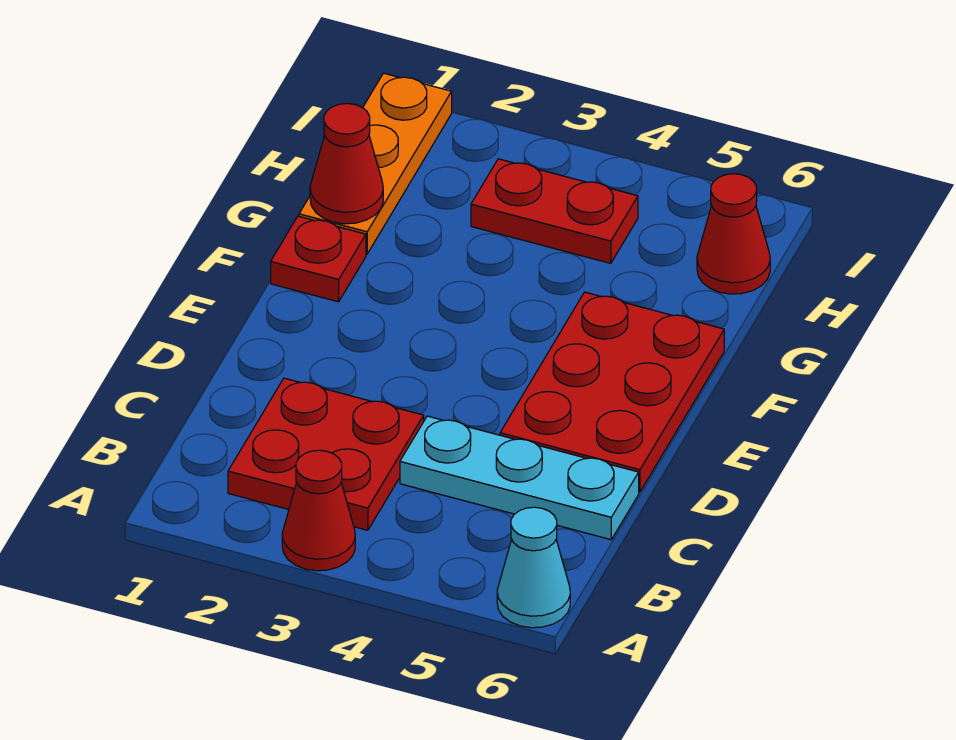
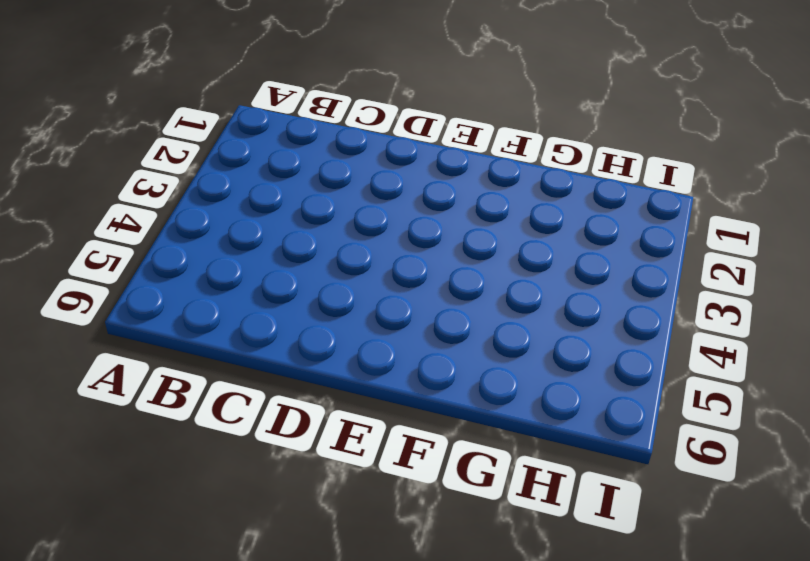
none -> red cone A3 level 1
none -> cyan cone A6 level 1

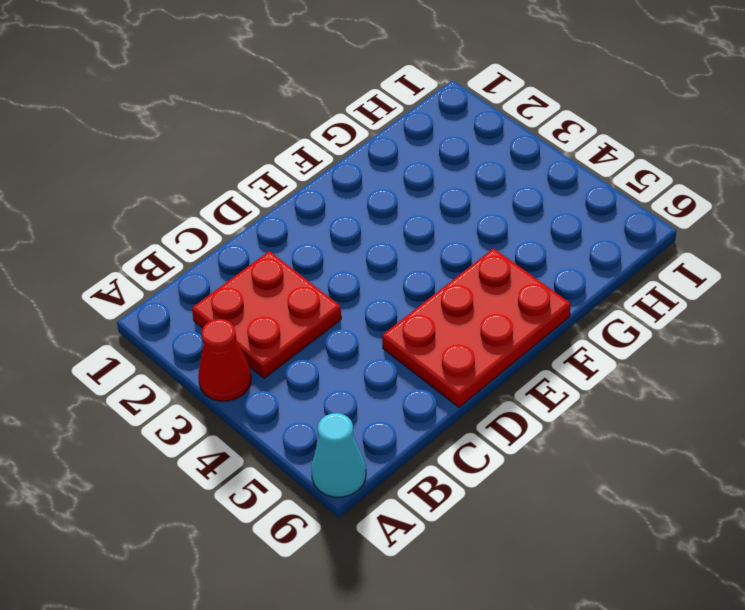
none -> cyan plate C4:C6 level 1
none -> red plate F1 level 1

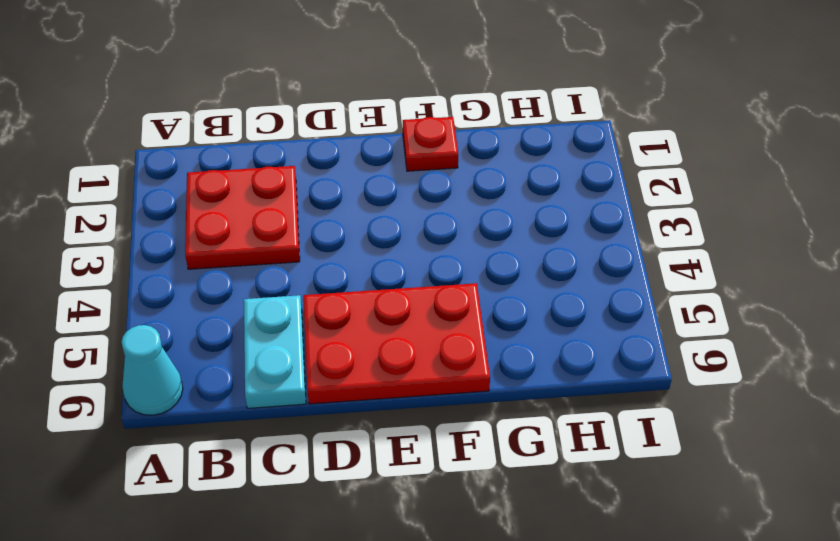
cyan plate C5:C6 level 1 -> cyan plate C4:C6 level 1
none -> red cone A3 level 1
none -> orange plate G1:I1 level 1

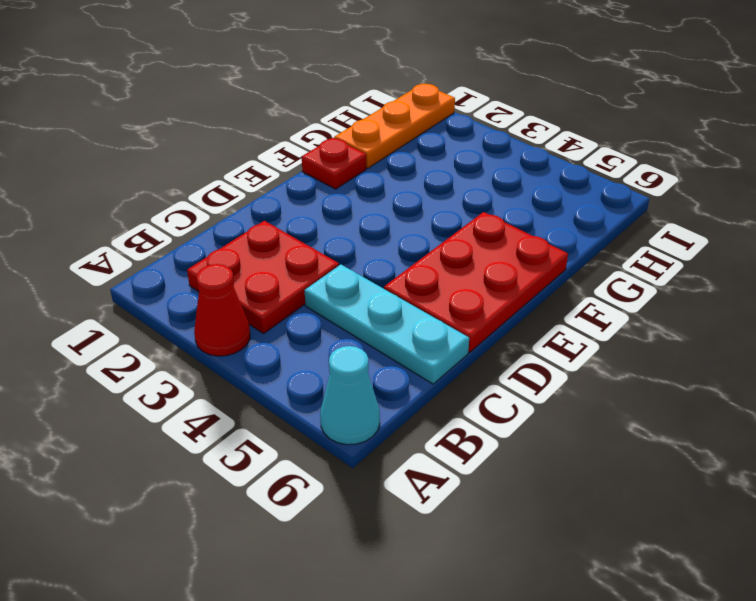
none -> red plate H3:H4 level 1
none -> red cone H6 level 1

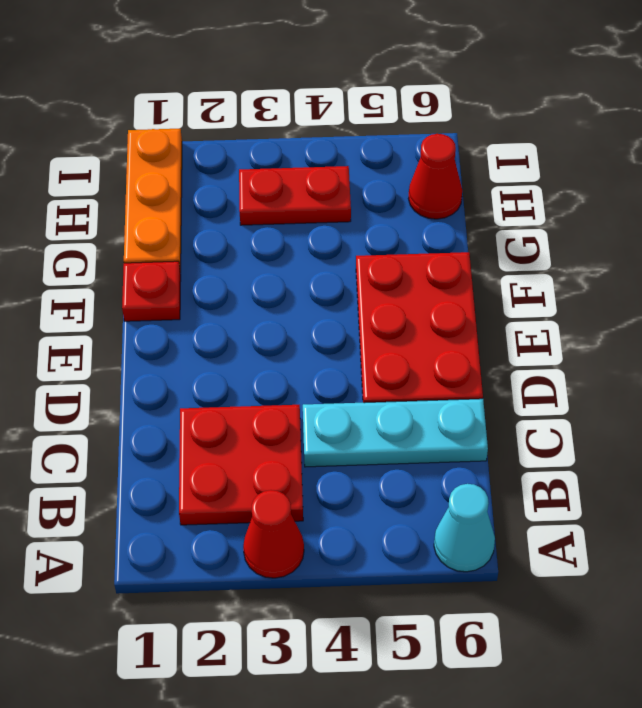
none -> red cone G1 level 2

